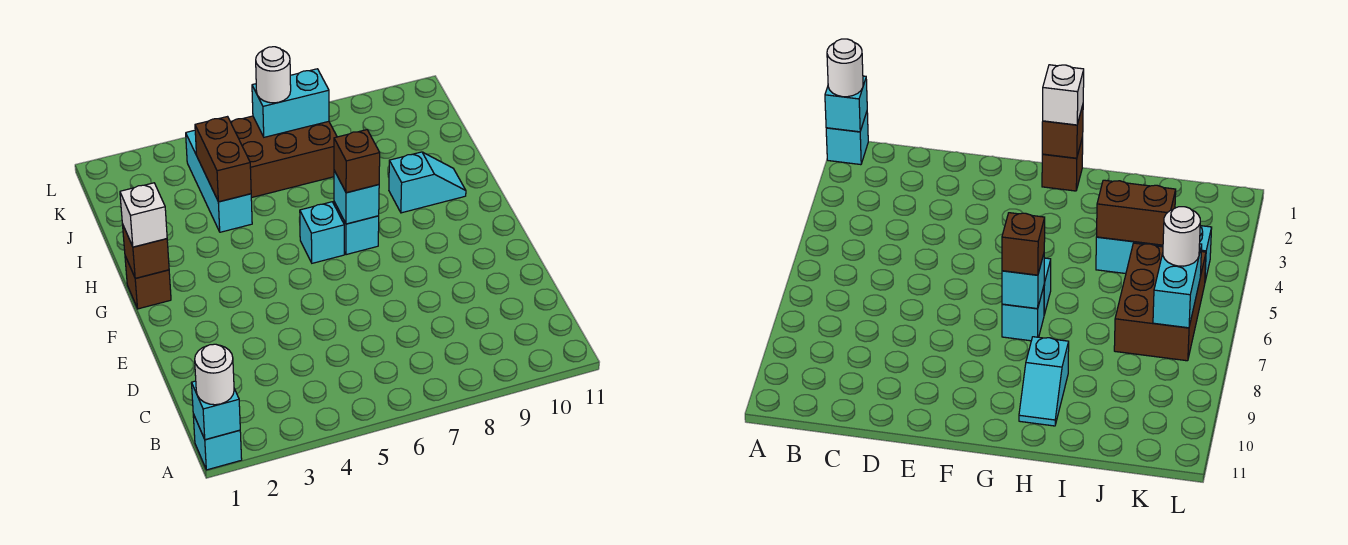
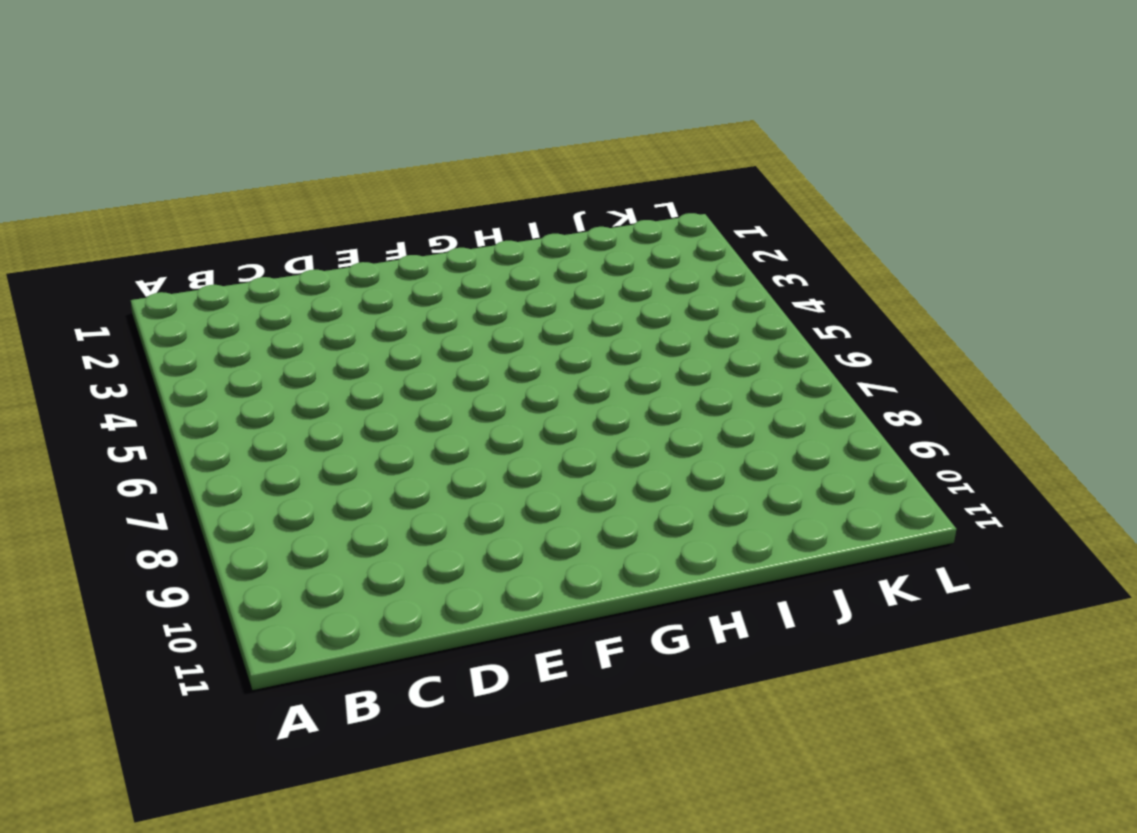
none -> cyan brick A1 level 1
none -> brown brick G1 level 1
none -> cyan brick G6 level 1

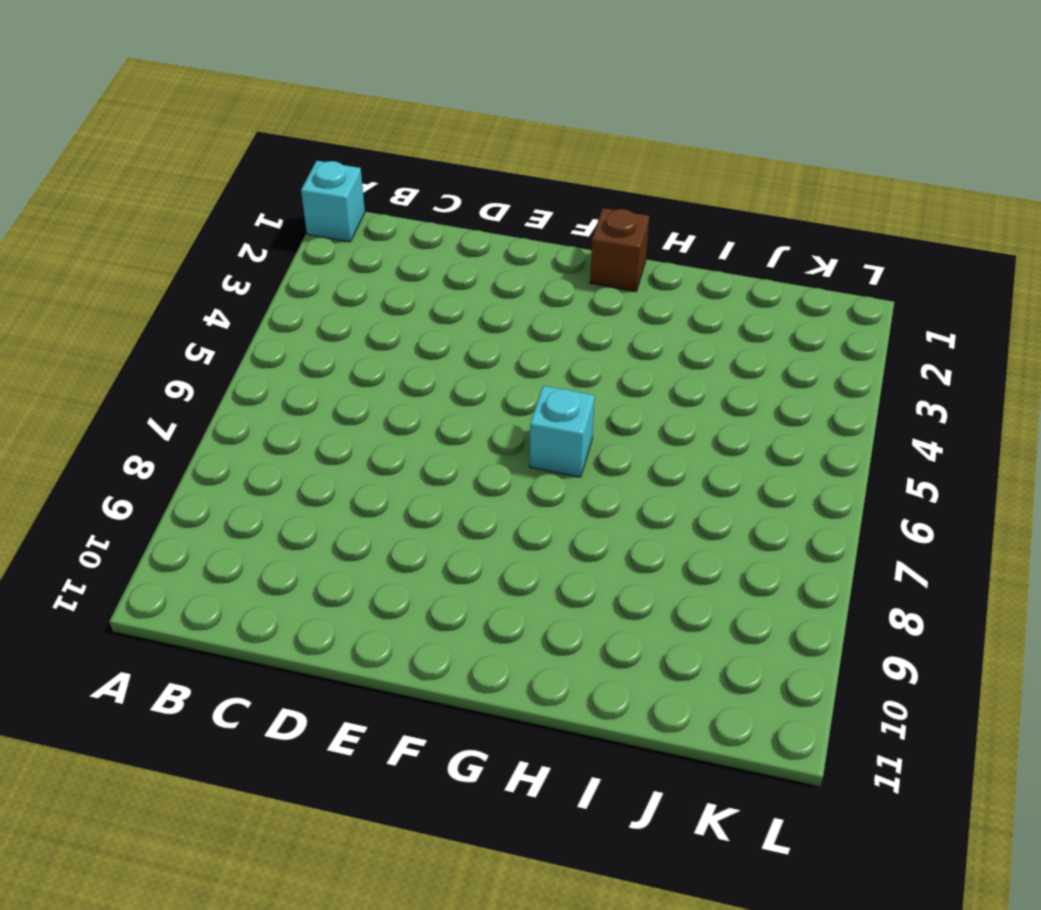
none -> cyan brick G7 level 1
none -> cyan slope H9:H10 level 1 top 9
none -> cyan brick I4:K4 level 1

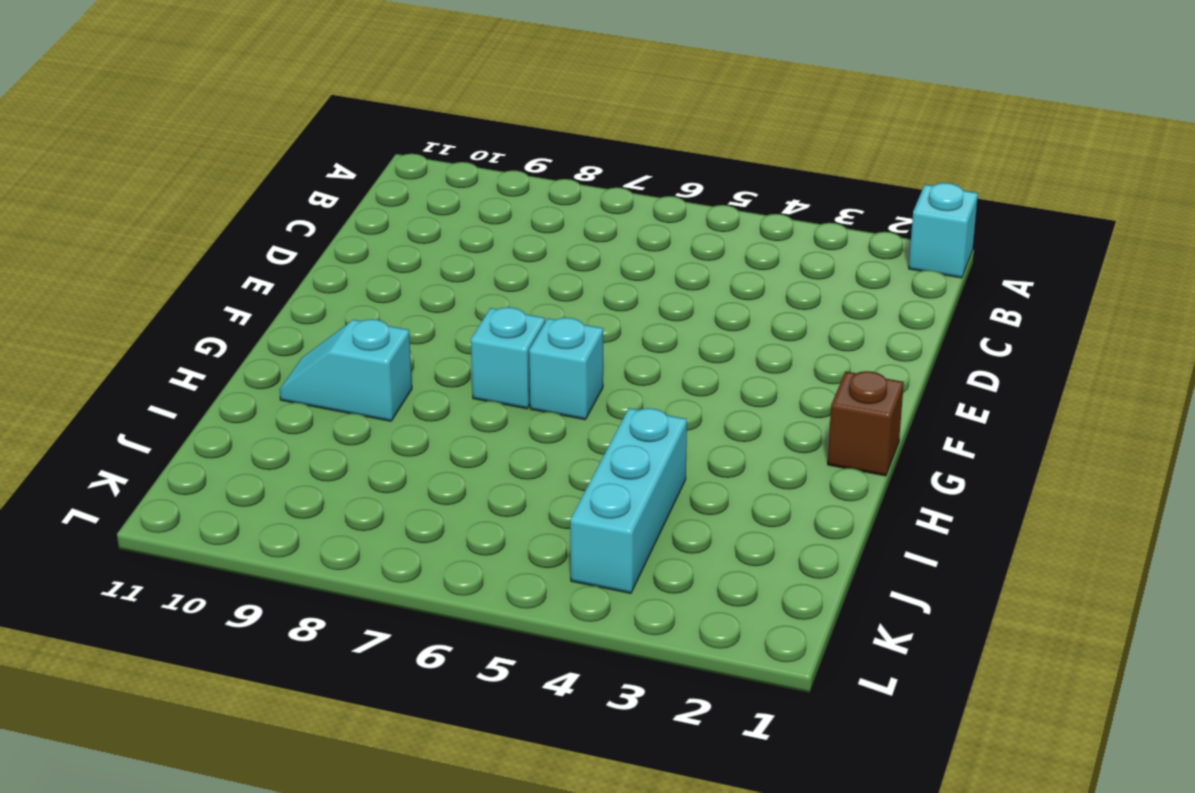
none -> brown brick J5:K7 level 1
none -> cyan brick A1 level 2
none -> brown brick G1 level 2

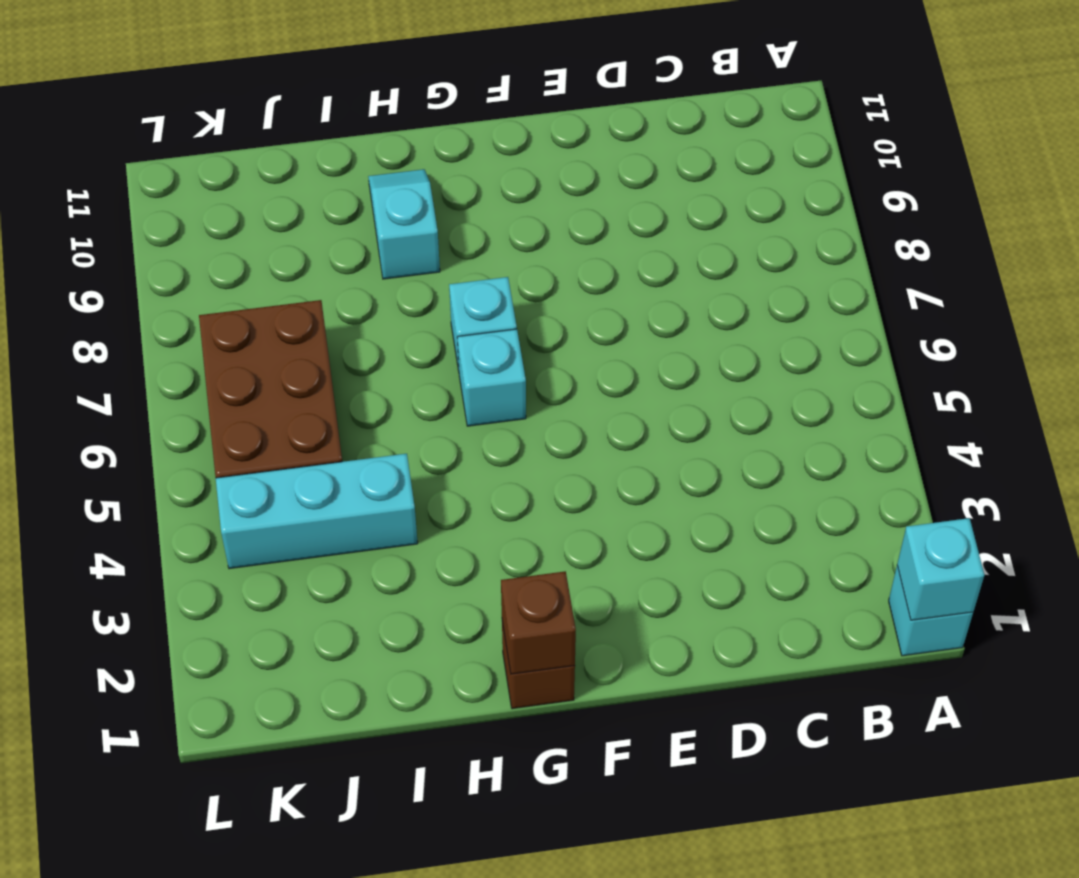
none -> cyan brick G7 level 2
none -> brown brick I4:J4 level 2
none -> cyan brick K6:K7 level 2

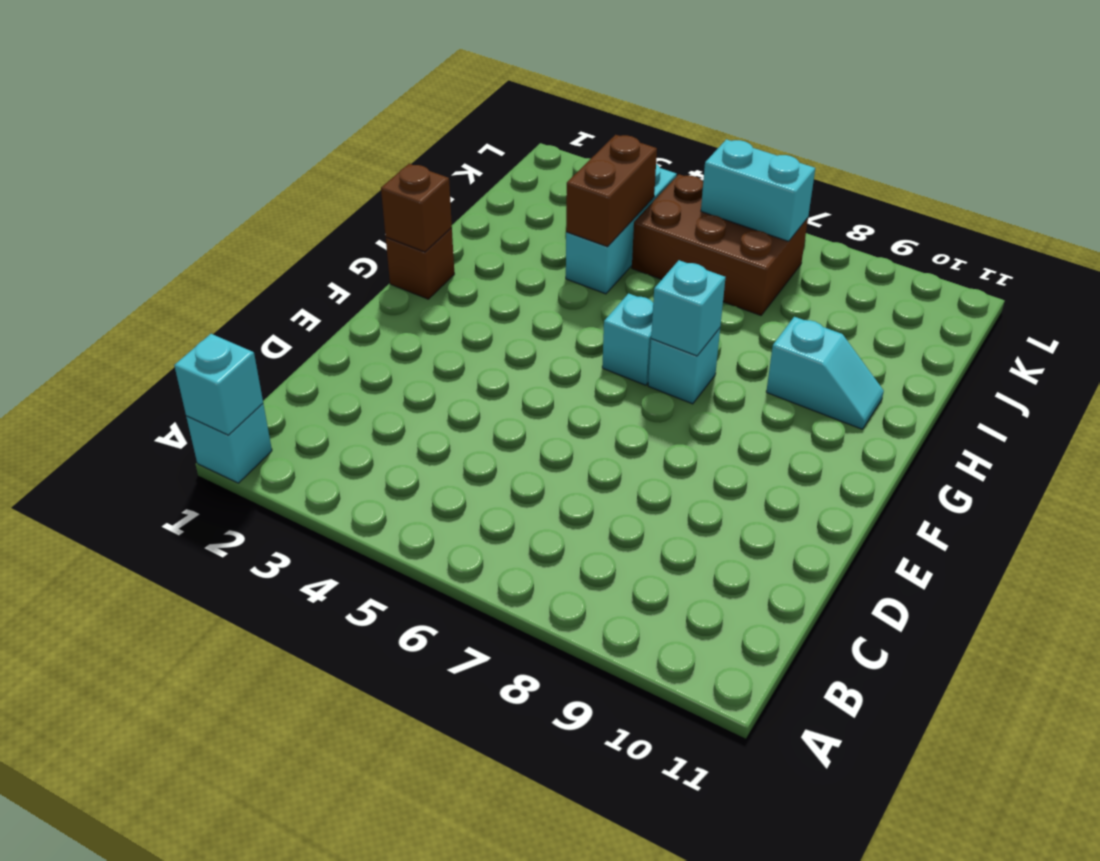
none -> white round brick A1 level 3
none -> white brick G1 level 3
none -> brown brick G7 level 3

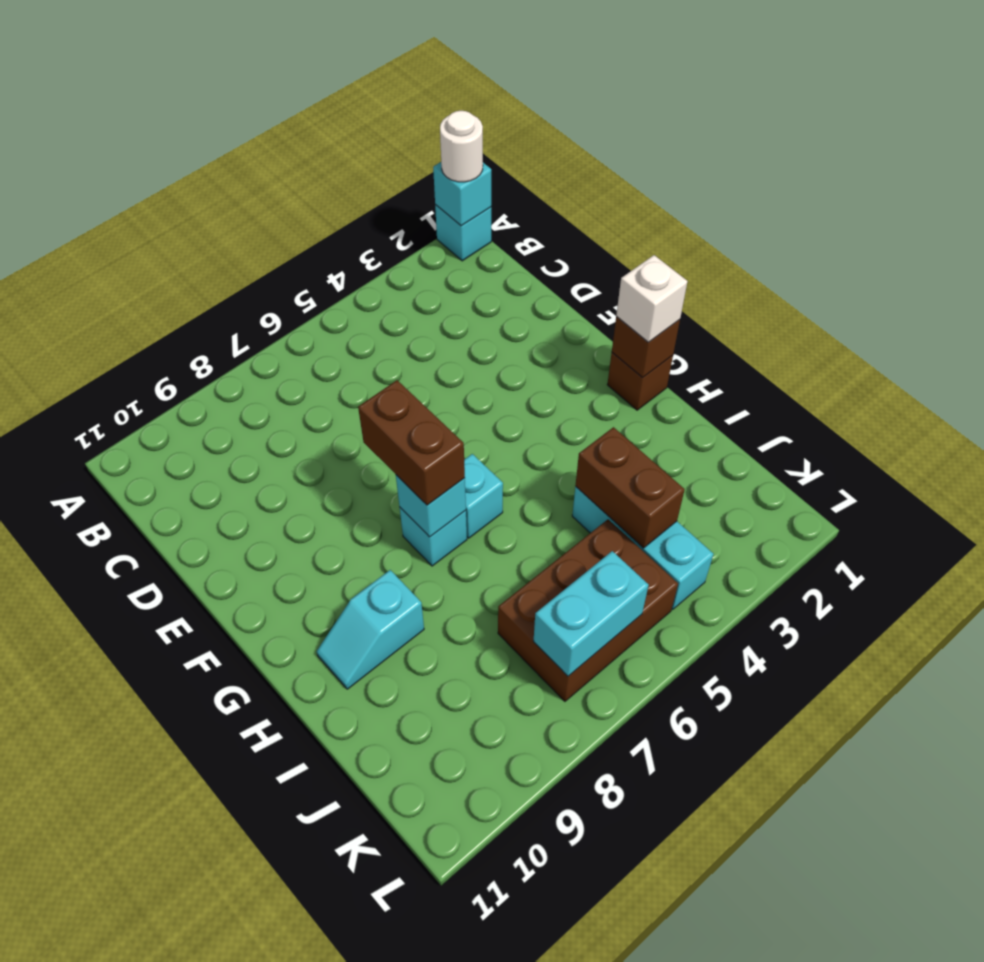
brown brick F7:G7 level 3 -> brown brick G7 level 3
none -> white round brick K6 level 3

